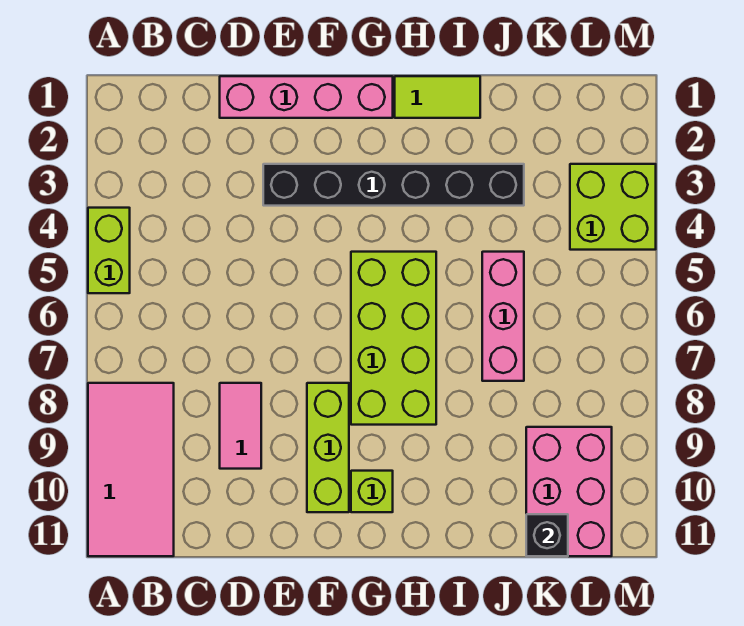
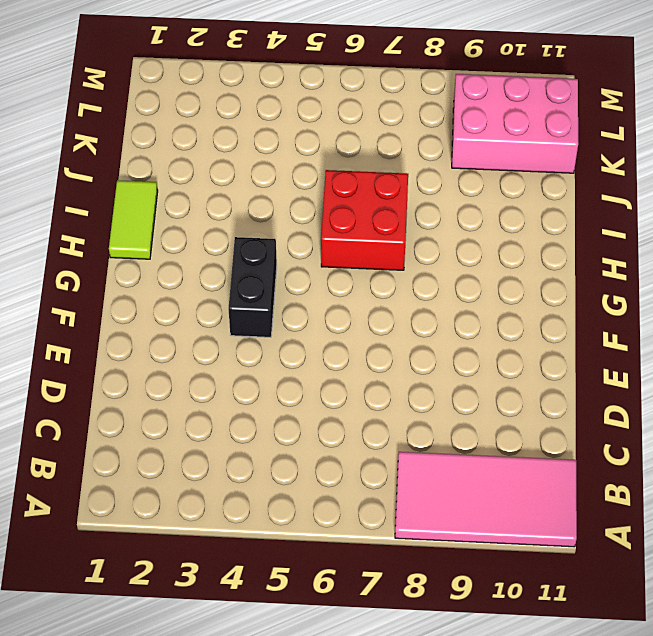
black brick F4:G4 level 1 -> none
red brick H6:I7 level 1 -> lime brick G5:H8 level 1
none -> lime brick A4:A5 level 1
none -> pink brick D1:G1 level 1
none -> pink tile D8:D9 level 1

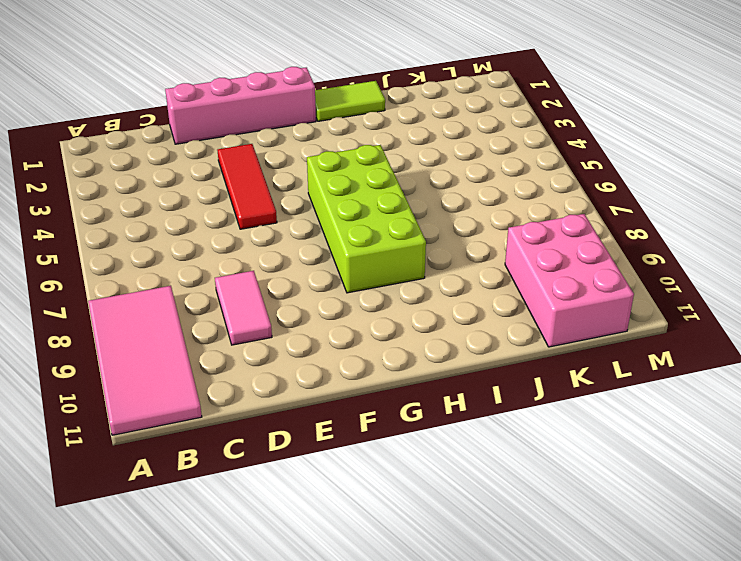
red tile E3:E5 level 1 -> black brick E3:J3 level 1
none -> lime brick A4:A5 level 1
none -> lime brick F8:F10 level 1
none -> lime brick G10 level 1

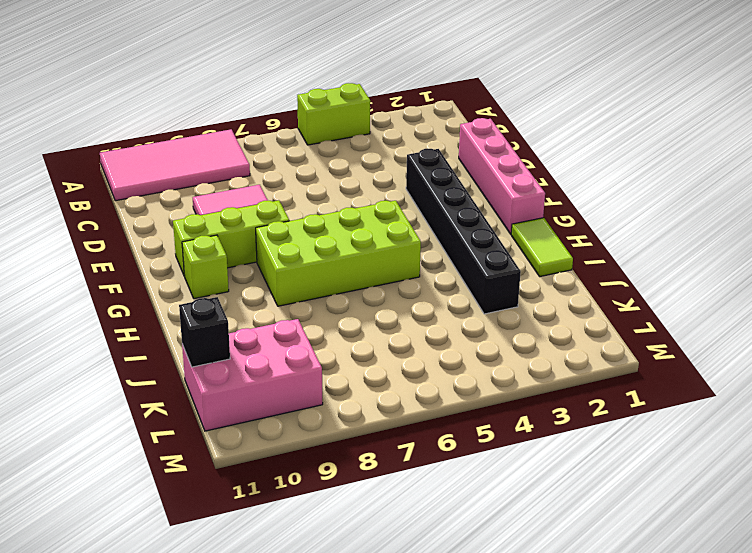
none -> pink brick J5:J7 level 1
none -> lime brick L3:M4 level 1

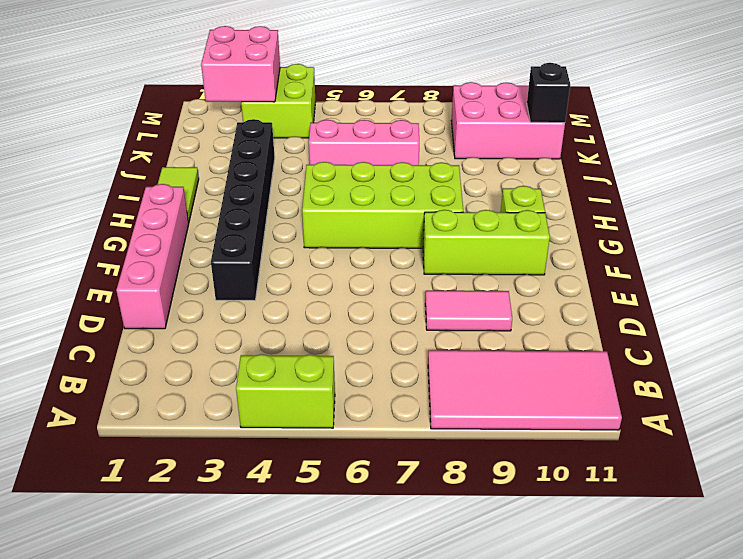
pink brick L2:M3 level 2 -> none

